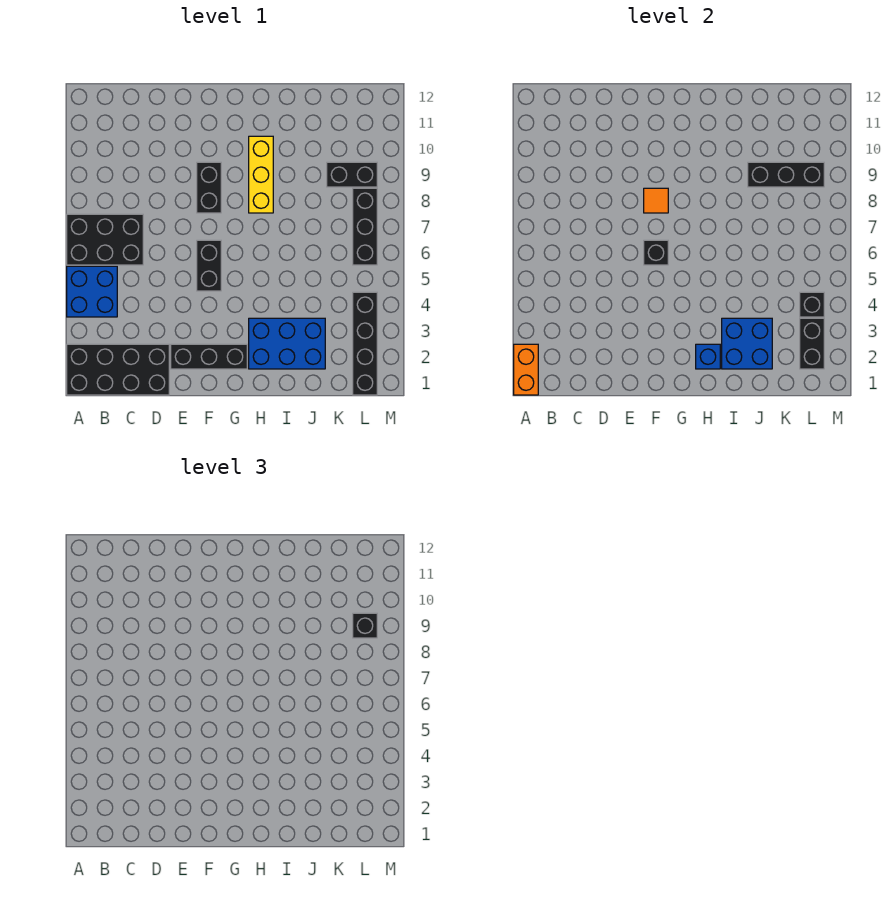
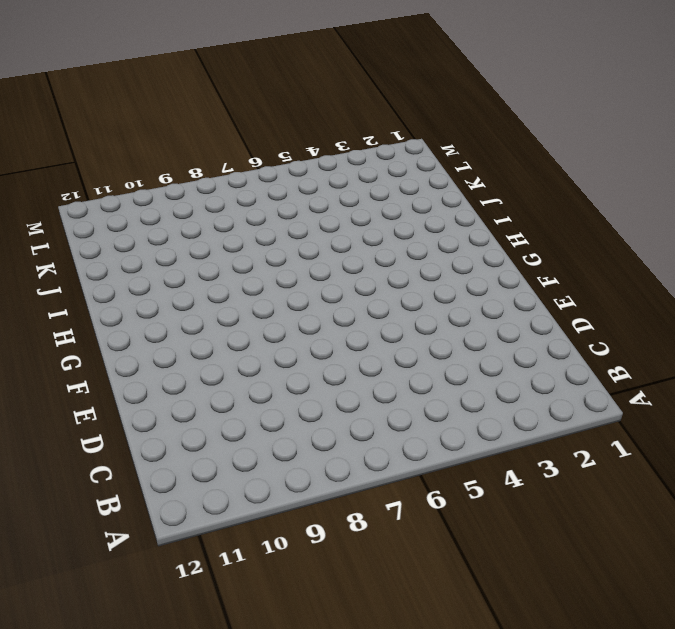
none -> black brick A1:D2 level 1
none -> blue brick A4:B5 level 1
none -> black brick A6:C7 level 1

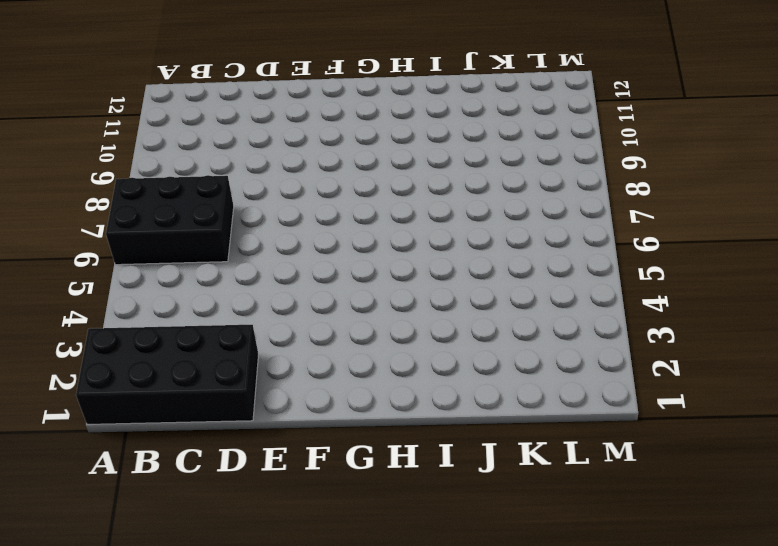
none -> blue brick A4:B5 level 1
none -> black brick E2:G2 level 1
none -> black brick F5:F6 level 1

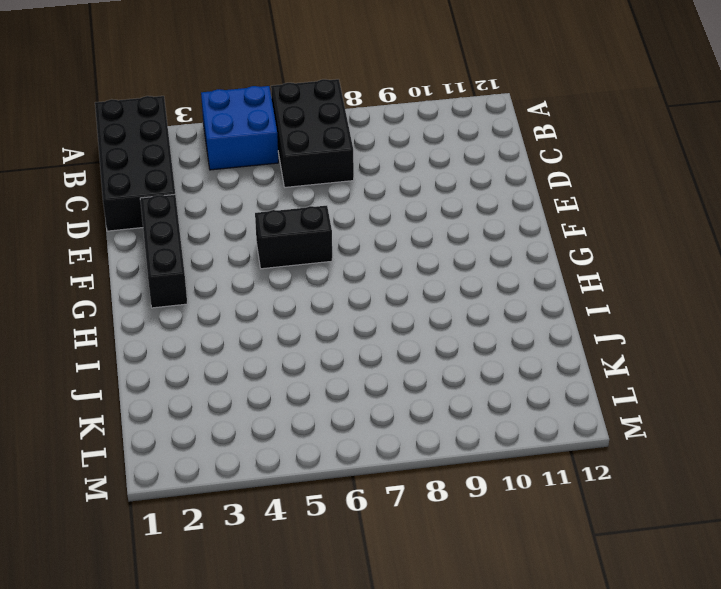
none -> black brick F8:F9 level 1
none -> blue brick H2:J3 level 1
none -> yellow brick H8:H10 level 1

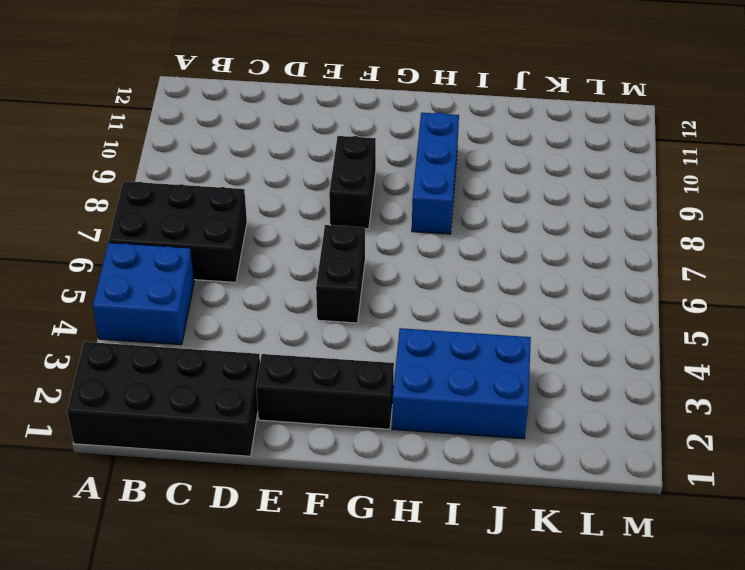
blue brick H8:H10 level 1 -> yellow brick H8:H10 level 1
none -> black brick K9:L9 level 1
none -> black brick L1:L4 level 1
none -> black brick L6:L8 level 1

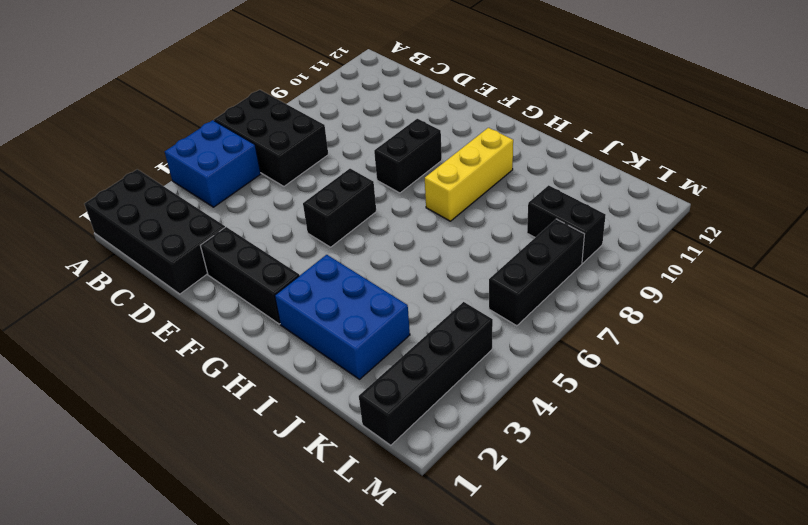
none -> orange brick A1:A2 level 2
none -> black brick F6 level 2
none -> orange tile F8 level 2

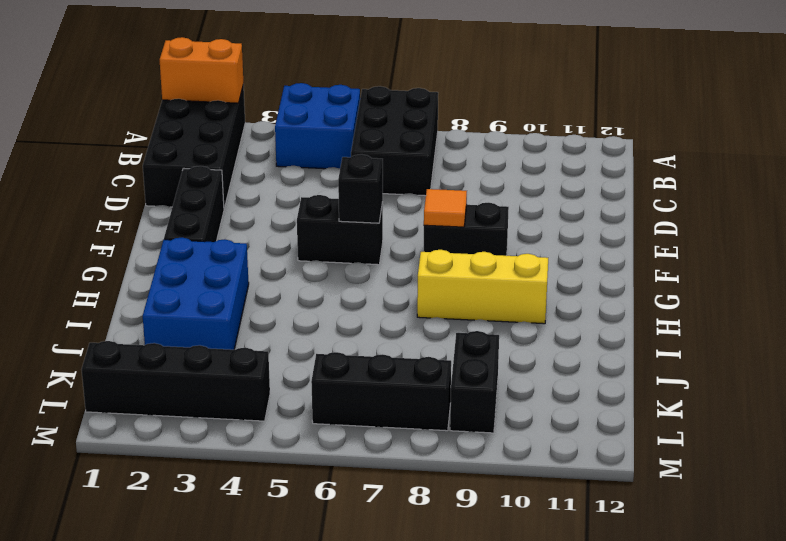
none -> blue brick H2 level 2
none -> blue brick I2:J3 level 2
none -> black brick J9:L9 level 2

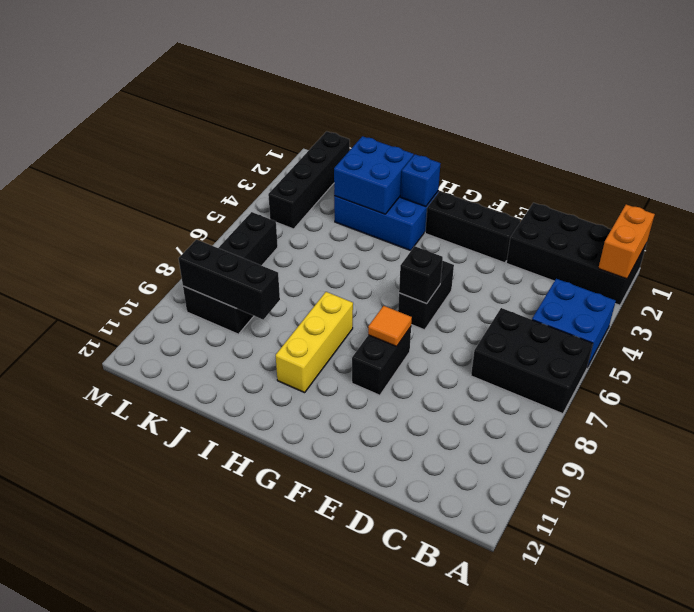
none -> black brick L2:L3 level 2
none -> black brick L4 level 2
none -> black brick L9 level 3

